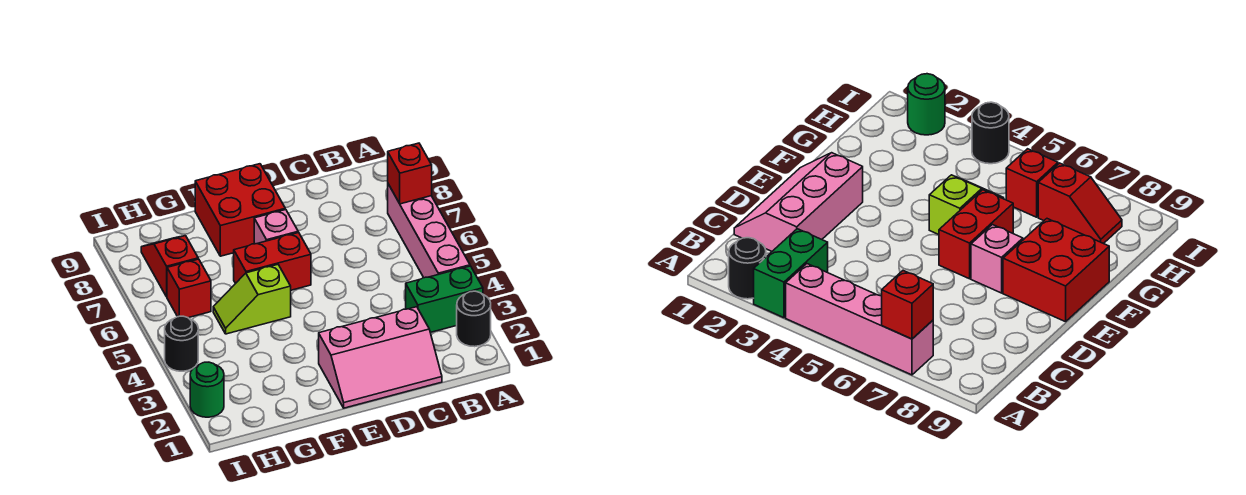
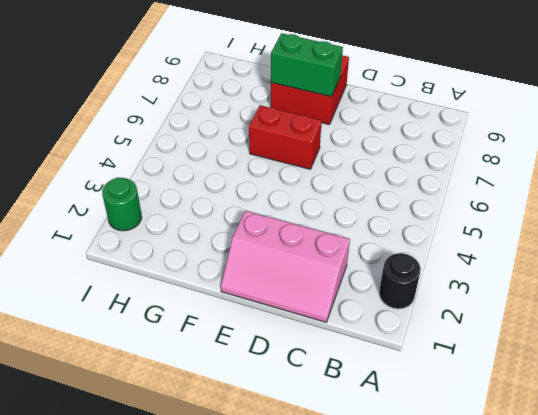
green brick E8:F8 level 2 -> green brick A3:B3 level 1
none -> pink brick A4:A7 level 1
none -> pink brick E7 level 1
none -> lime slope F5:G5 level 1 top F

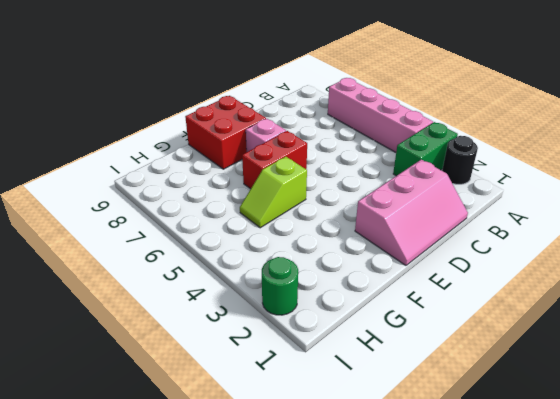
none -> red brick H6 level 1
none -> red slope H7:H8 level 1 top 7
none -> black round brick I4 level 1

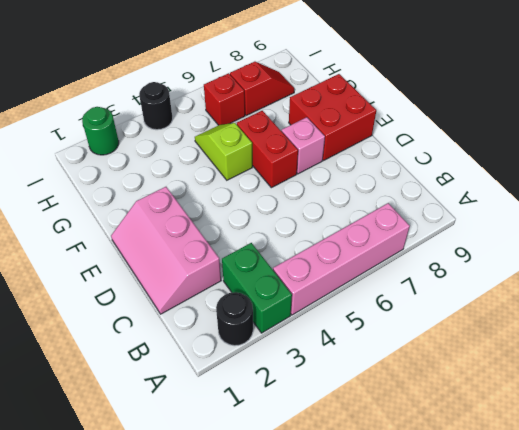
none -> red brick A7 level 2

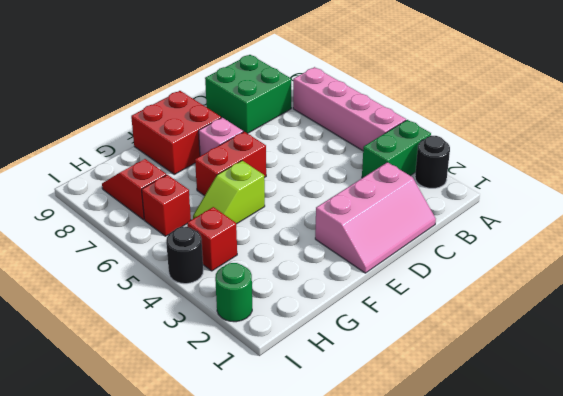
green brick B8:C9 level 1 -> none
red brick H4 level 1 -> red brick A7 level 2

